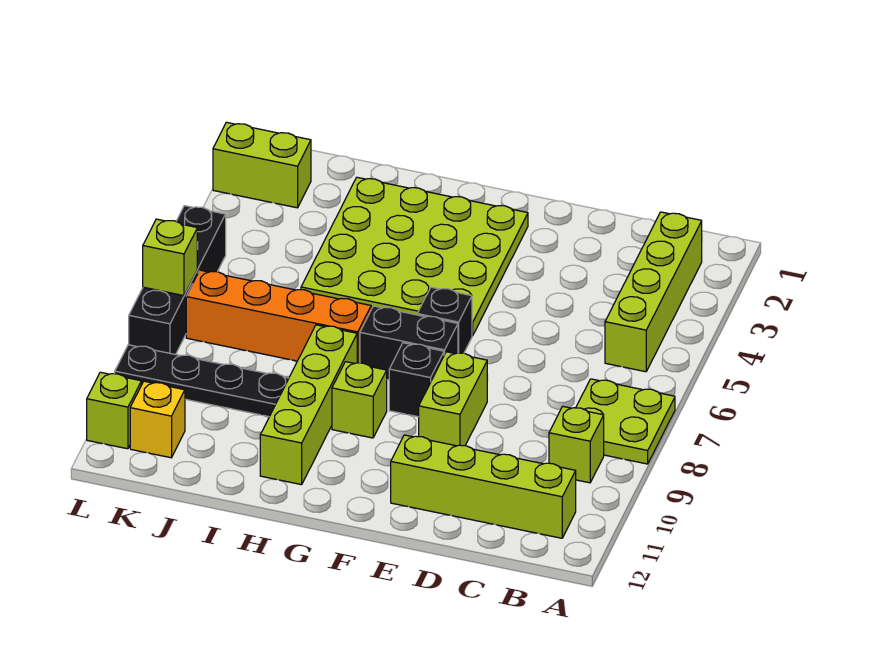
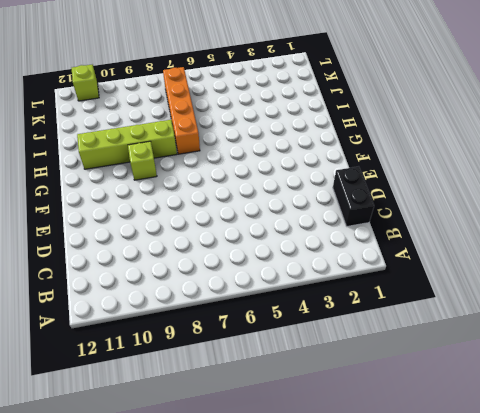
black brick C1:D1 level 1 -> black brick F7:G7 level 1
none -> lime plate A7:B8 level 1
none -> lime brick B2:B5 level 1
none -> lime brick B9 level 1

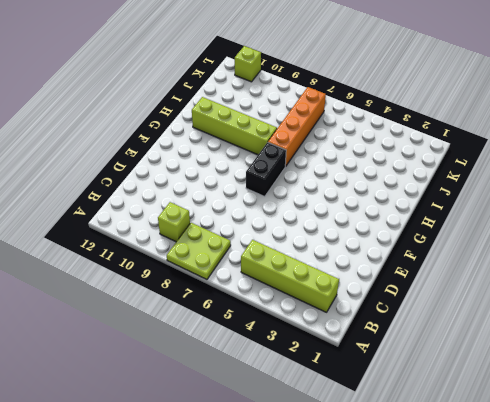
none -> lime brick B11:E11 level 1
none -> lime brick E8:E9 level 1
none -> lime plate F2:I5 level 1

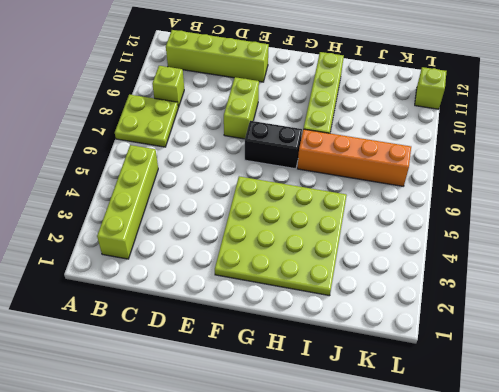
none -> black brick F6 level 1
none -> black brick F8 level 1
none -> lime brick G9 level 1

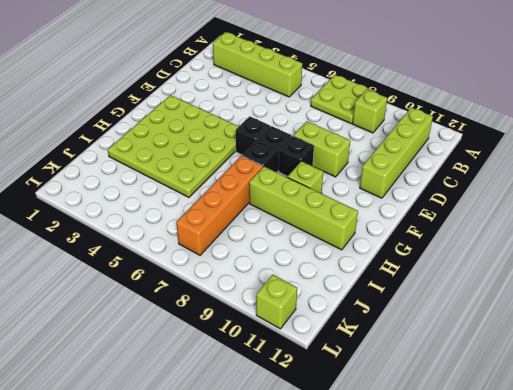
none -> black plate I9:L9 level 1
none -> lime brick K2:L2 level 1
none -> yellow brick K11 level 1

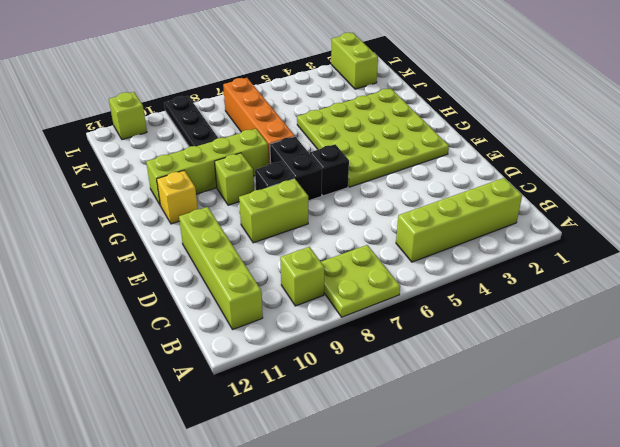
yellow brick G11 level 1 -> yellow brick K11 level 1
none -> black brick L5:L8 level 1
none -> lime brick L7 level 2

